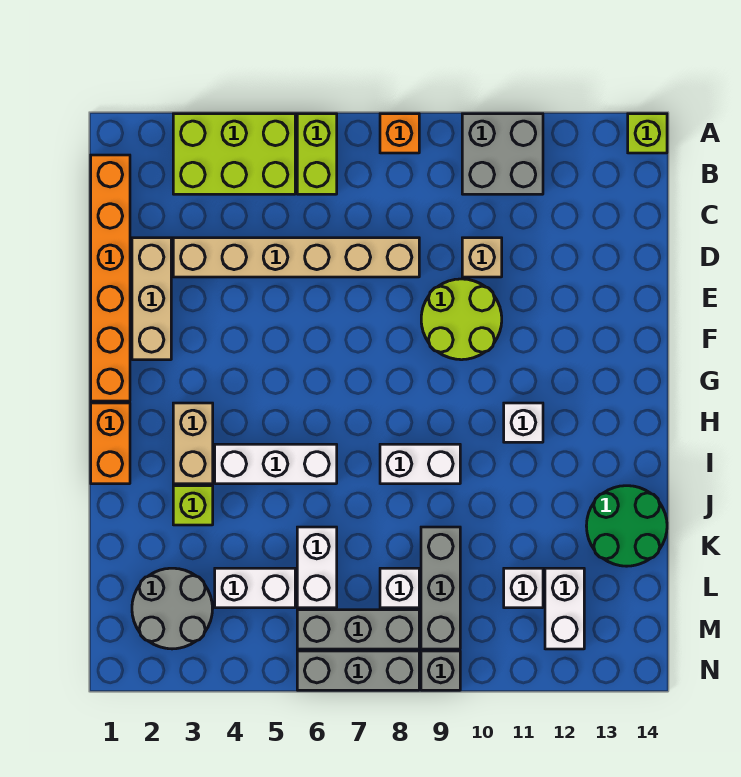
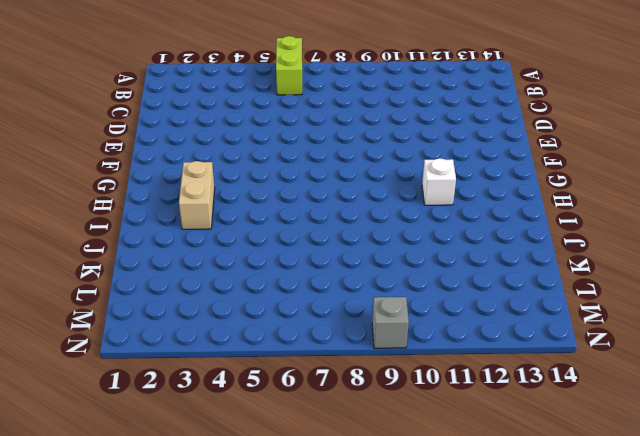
none -> lime brick A3:B5 level 1
none -> orange brick A8 level 1
none -> grey brick A10:B11 level 1

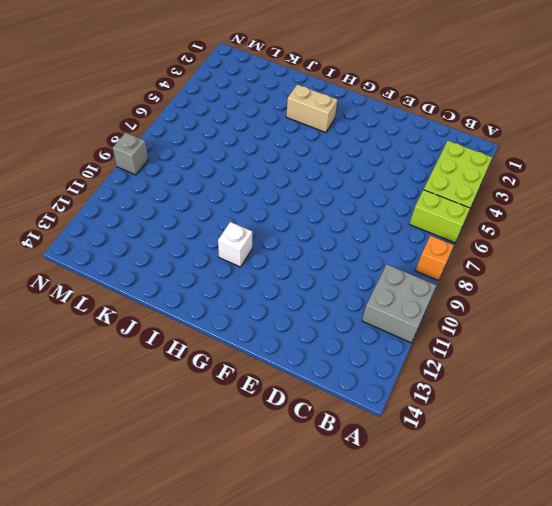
none -> lime brick A14 level 1
none -> orange brick B1:G1 level 1
none -> tan brick D2:F2 level 1

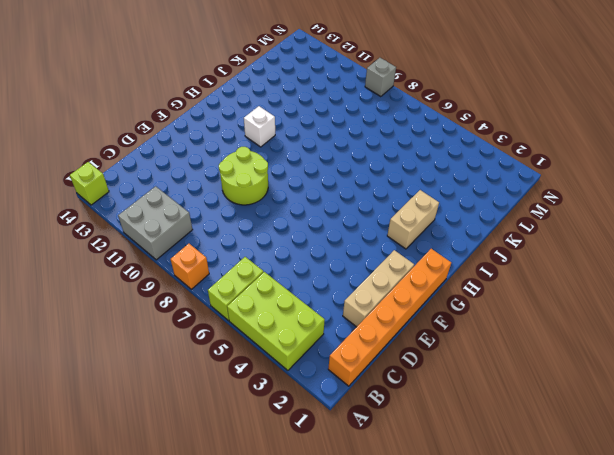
none -> tan brick D3:D8 level 1
none -> tan brick D10 level 1
none -> orange brick H1:I1 level 1

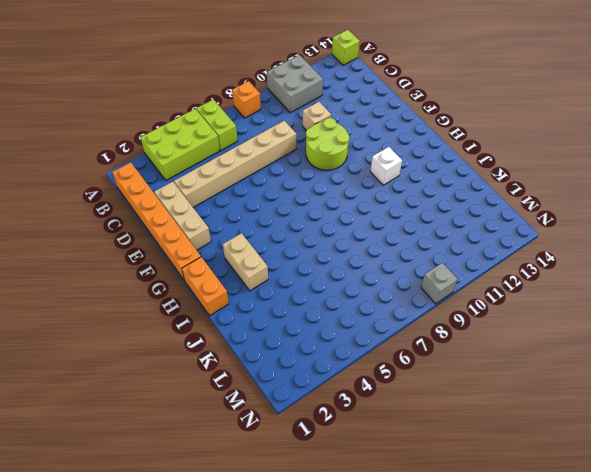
none -> white brick I4:I6 level 1
none -> white brick I8:I9 level 1
none -> lime brick J3 level 1

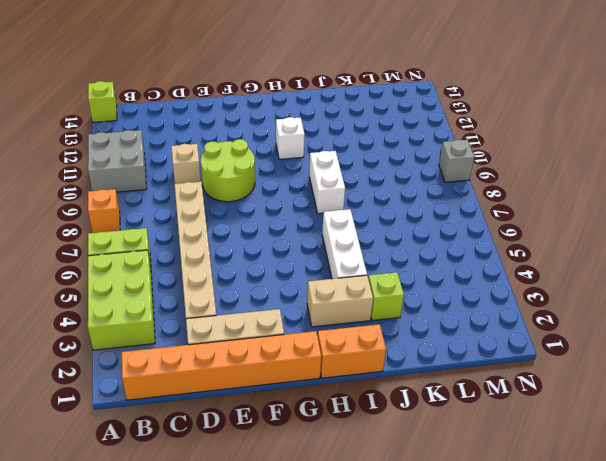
none -> green round brick J13:K14 level 1
none -> white brick K6:L6 level 1
none -> grey brick K9:M9 level 1

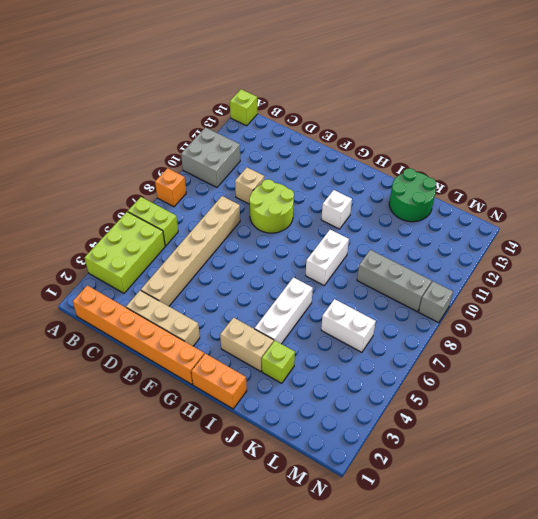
none -> grey round brick L2:M3 level 1
none -> white brick L4:L5 level 1
none -> white brick L8 level 1

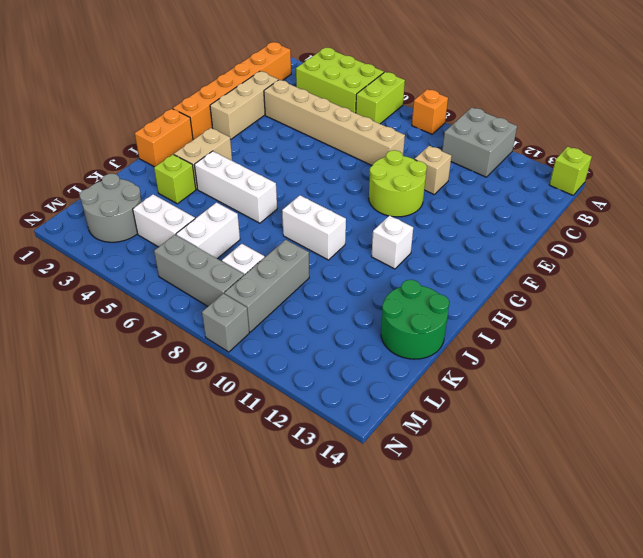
none -> white brick L11 level 1
none -> white brick L12:M12 level 1
none -> grey brick N6:N8 level 1

